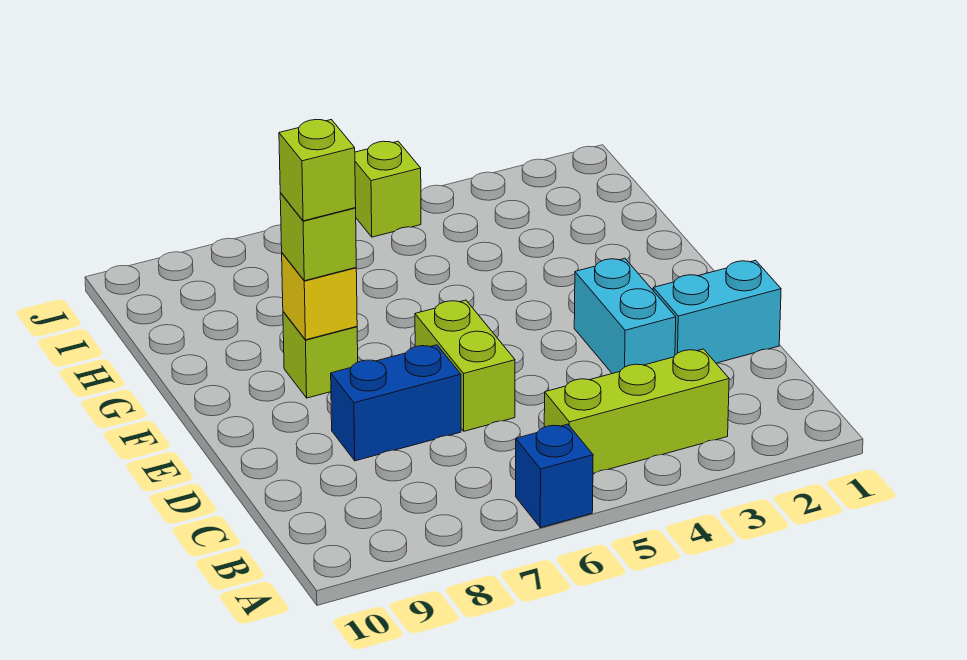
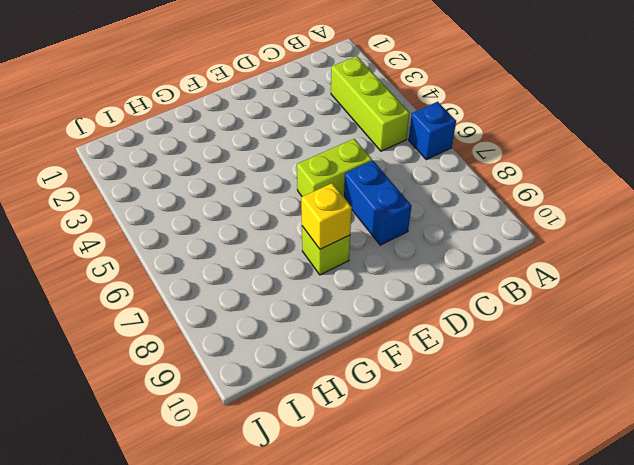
none -> cyan brick D1:D2 level 1
none -> cyan brick D3:E3 level 1

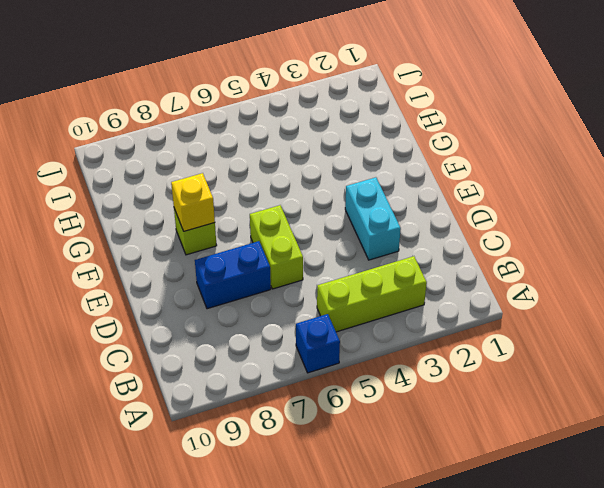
none -> cyan brick D1:D2 level 1
none -> lime brick J5 level 1

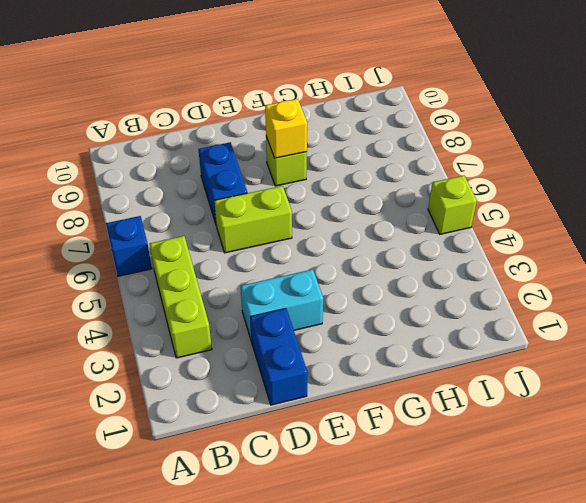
blue brick D1:D2 level 1 -> cyan brick D1:D2 level 1
none -> lime brick F8 level 3
none -> lime brick F8 level 4

